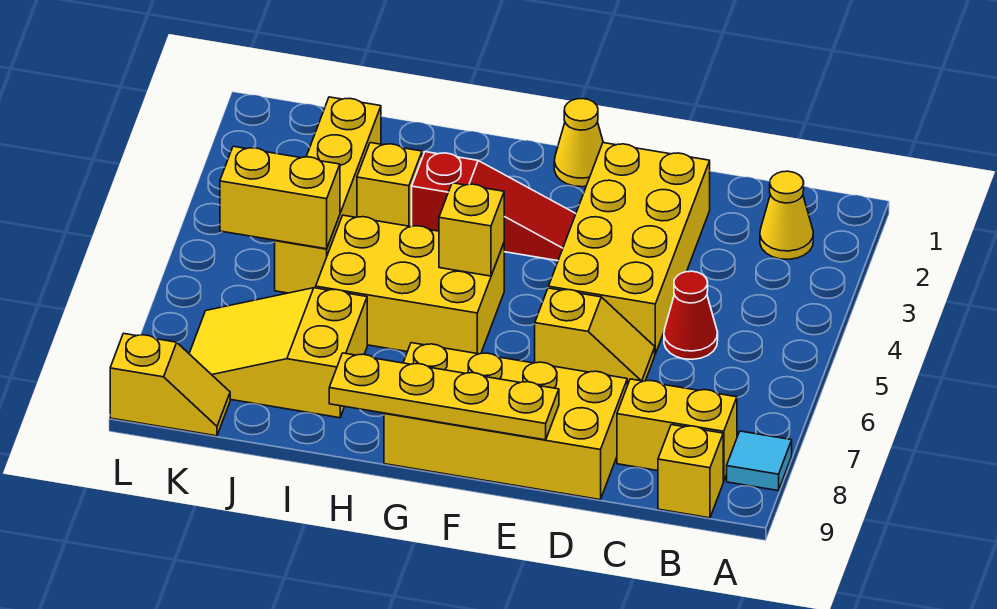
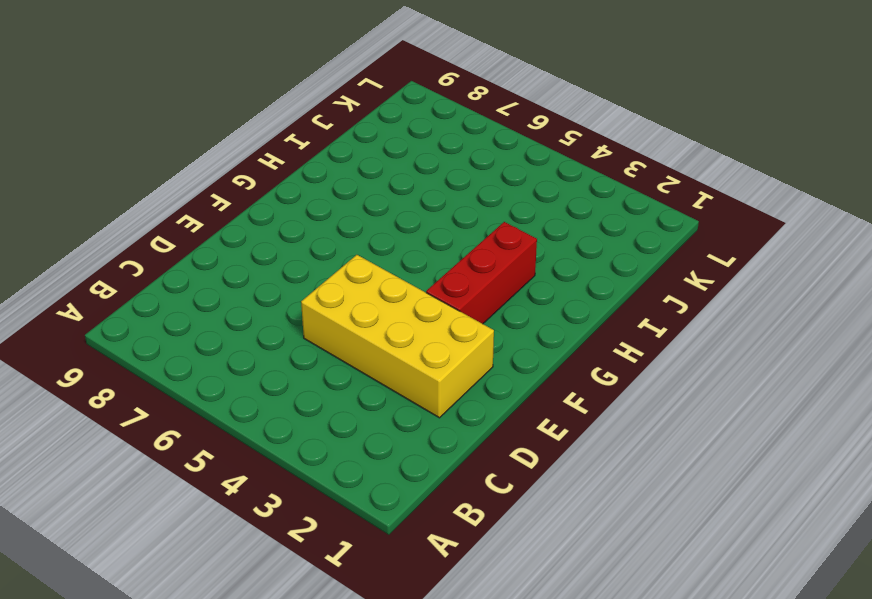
red brick F3:H3 level 1 -> red slope F3:H3 level 1 top H
none -> cyan tile A8 level 1
none -> yellow cone B2 level 1
none -> yellow brick B8:C8 level 1

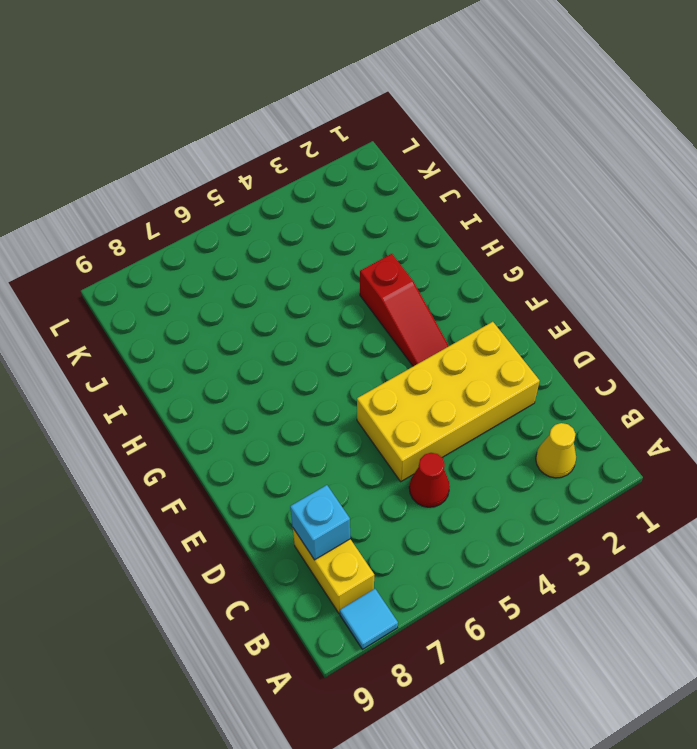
cyan brick C8 level 2 -> none
none -> yellow brick B9 level 1
none -> yellow slope D6:E6 level 1 top E
none -> yellow brick D8:G9 level 1

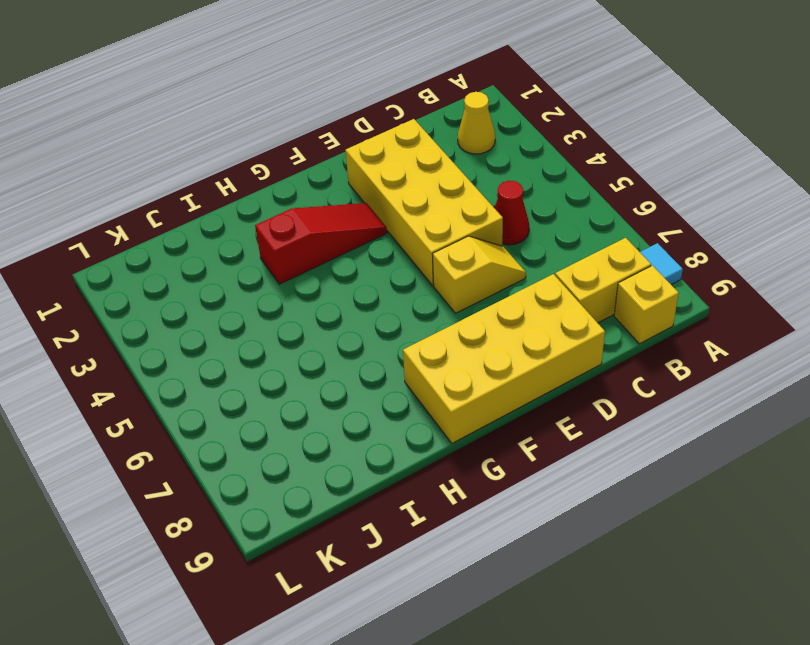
none -> yellow cone F1 level 1
none -> yellow brick G5:I6 level 1
none -> yellow brick I3 level 1

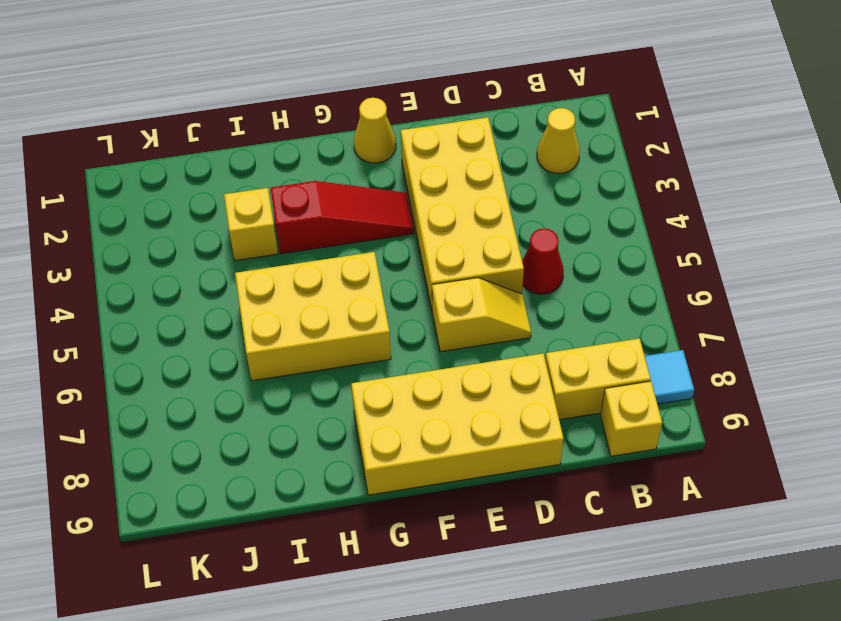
none -> yellow slope I7:K8 level 1 top I
none -> yellow brick J2:J5 level 1
none -> yellow slope K9:L9 level 1 top L

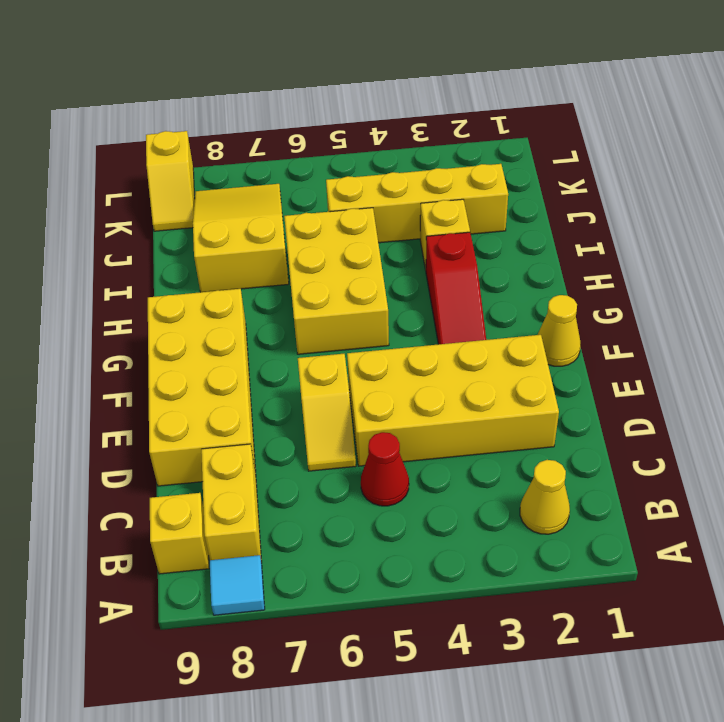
none -> yellow plate E9:H9 level 2
none -> yellow brick G5 level 2
none -> yellow brick J5:K5 level 2

